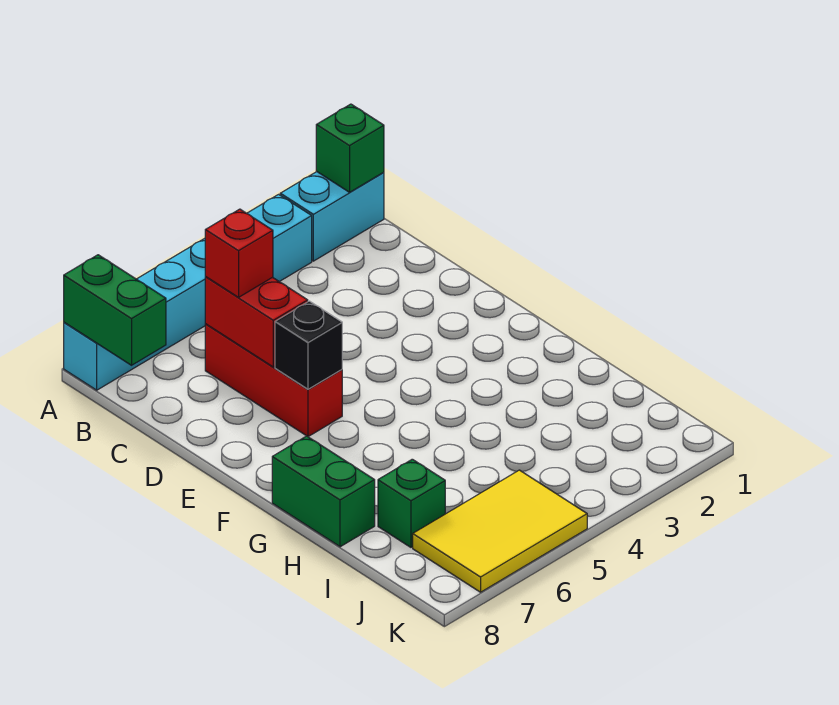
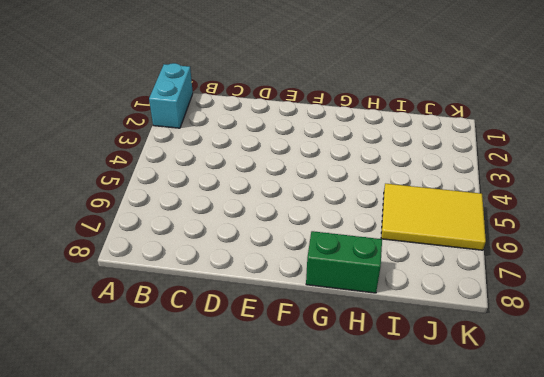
yellow tile I5:K6 level 1 -> yellow tile J5:K7 level 1
none -> cyan brick A3:A8 level 1
none -> red brick C6:E6 level 1

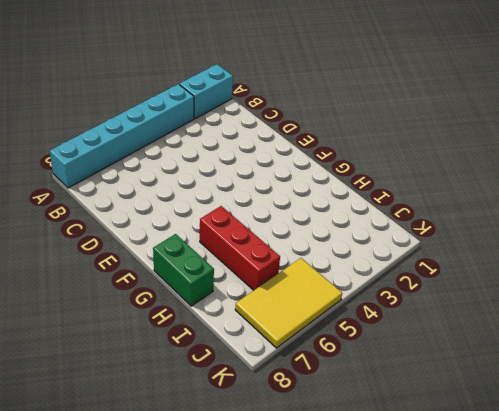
red brick G6:I6 level 1 -> red brick C6:E6 level 1
none -> green brick I7 level 1
none -> green brick A1 level 2

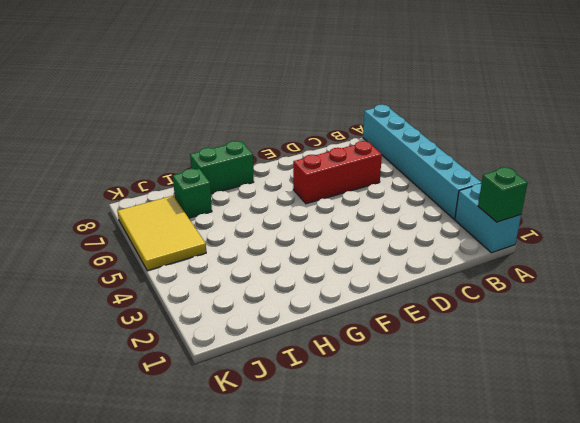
none -> green brick A8:B8 level 2
none -> red brick C6:D6 level 2

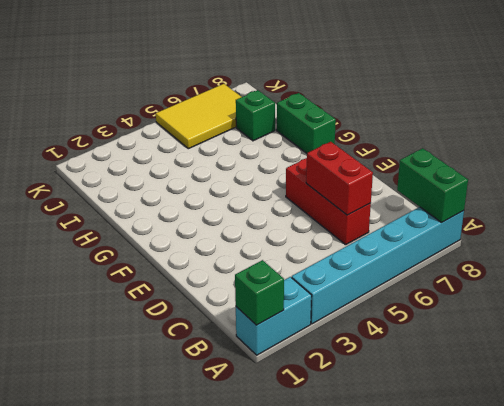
none -> black brick E6 level 2
none -> red brick C6 level 3

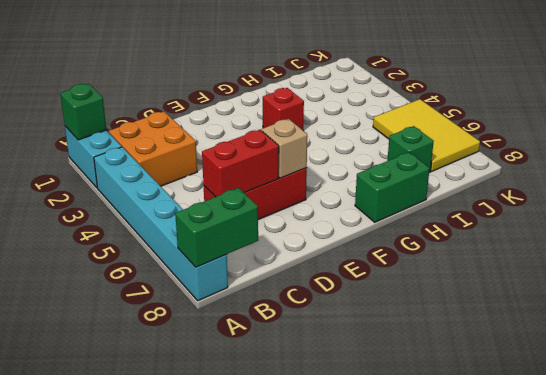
orange brick B2:C3 level 1 -> none
tan brick E6 level 2 -> black brick E6 level 2
red brick G3 level 1 -> red brick C6 level 3

